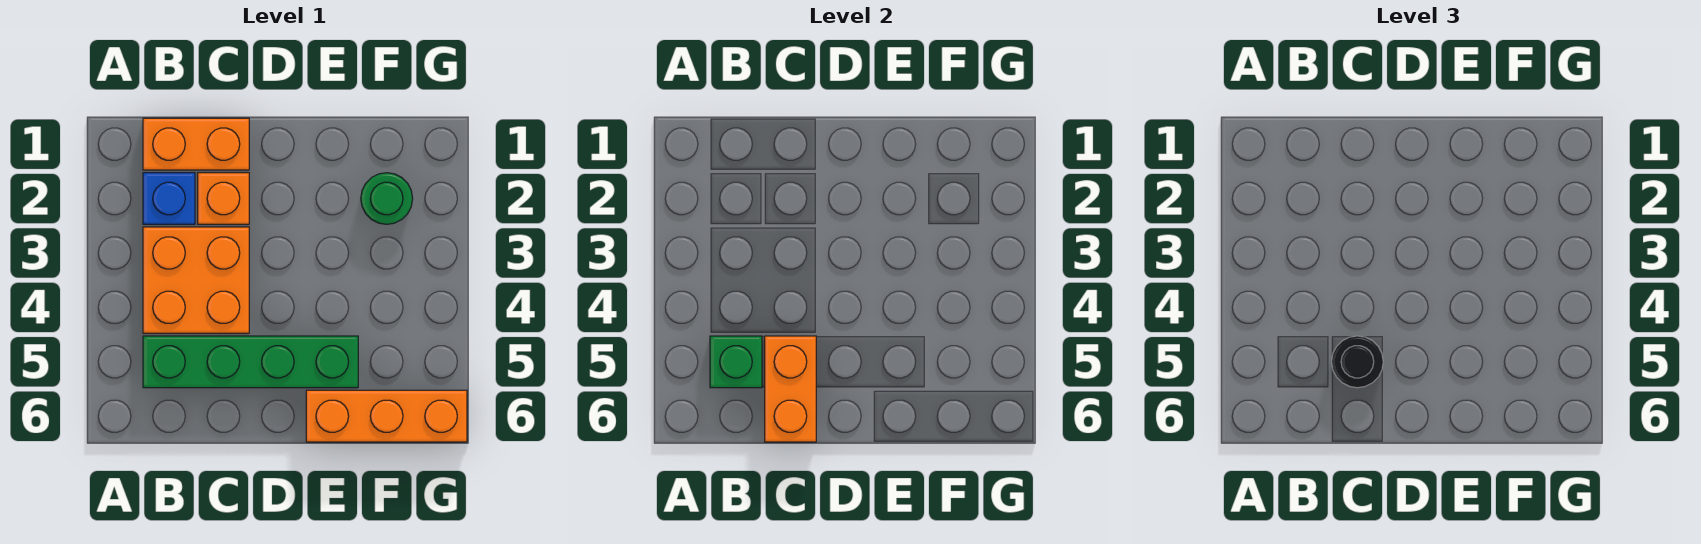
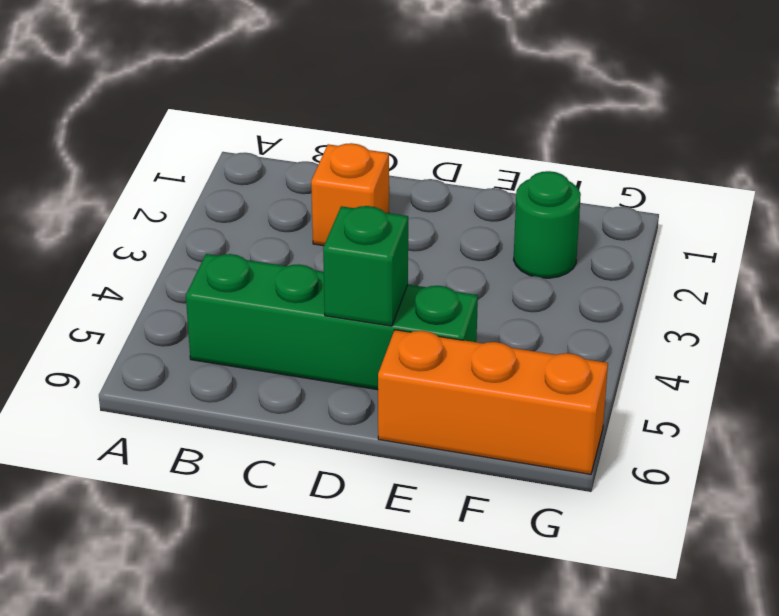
green brick D5 level 2 -> green brick B5 level 2
none -> orange brick B1:C1 level 1
none -> blue brick B2 level 1

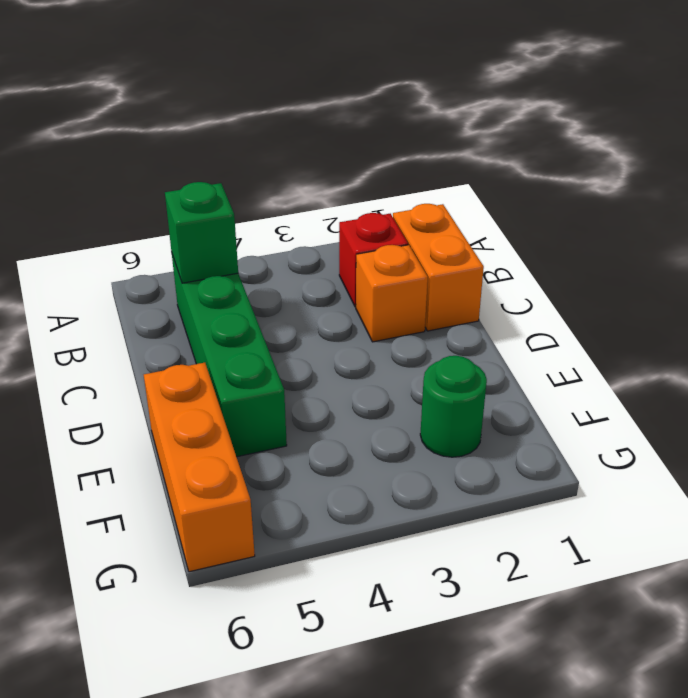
red brick B2 level 1 -> blue brick B2 level 1
none -> orange brick B3:C4 level 1
none -> orange brick C5:C6 level 2

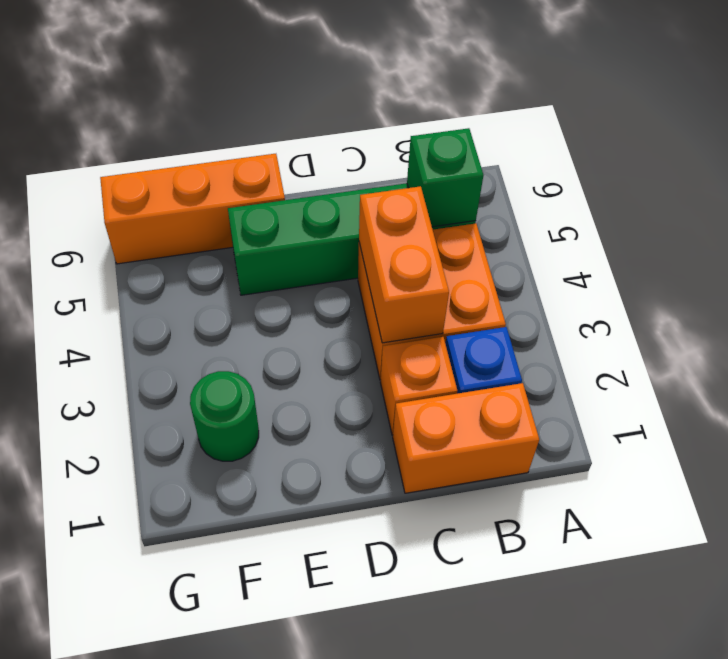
orange brick C3:C4 level 2 -> orange brick C5:C6 level 2
none -> black round brick C5 level 3

